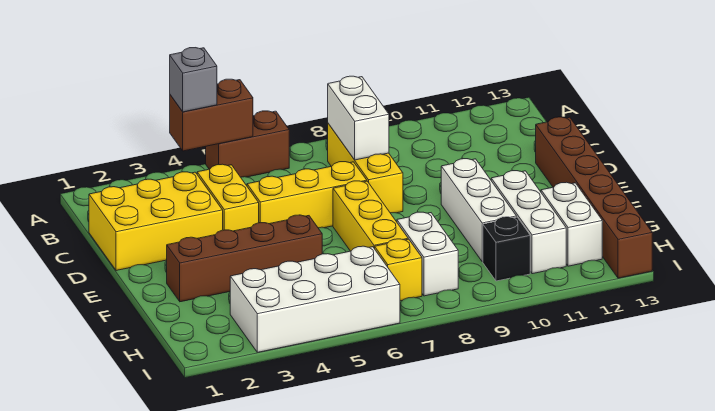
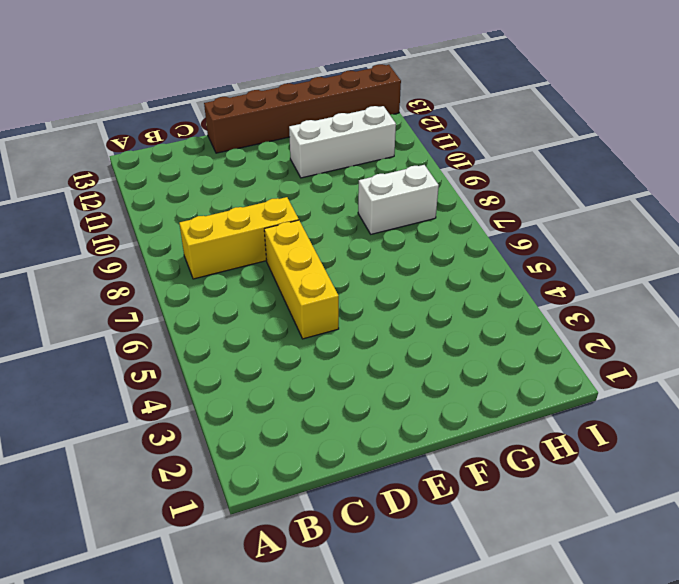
none -> brown brick A5:A6 level 1
none -> yellow brick C1:D3 level 1
none -> yellow brick C4:D4 level 1

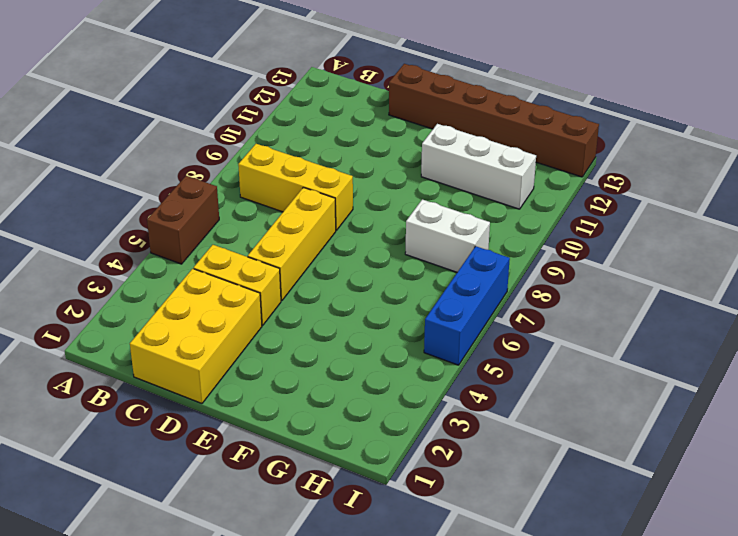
blue brick I5:I7 level 1 -> white brick H3:I6 level 1
none -> yellow brick E7:G7 level 1
none -> white brick E10:G10 level 1
none -> brown brick F2:F5 level 1

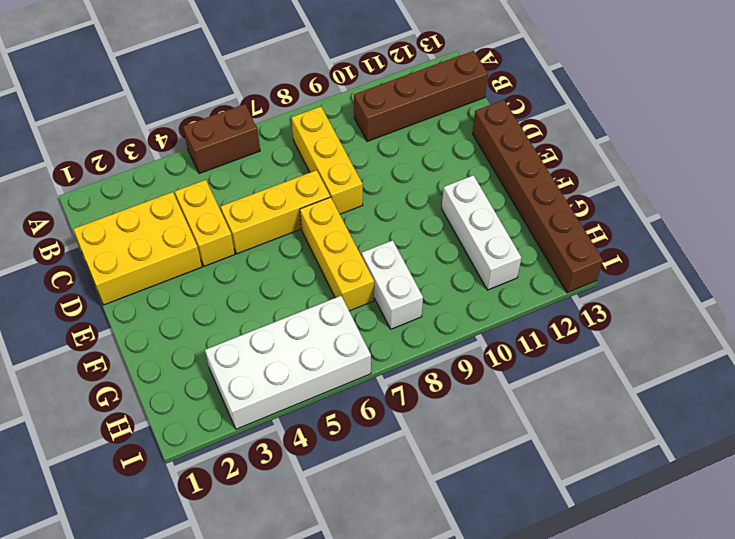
brown brick B10:B13 level 1 -> brown brick F2:F5 level 1
none -> white brick E10:G10 level 1
none -> white brick G12:H12 level 1
none -> yellow brick H7 level 1

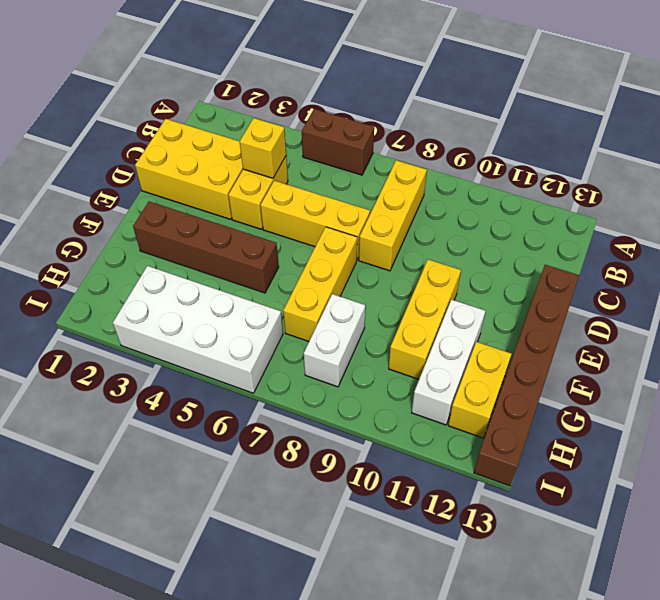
yellow brick C4 level 2 -> yellow brick H7 level 1
yellow brick E10:G10 level 1 -> white brick E10:G10 level 1
yellow brick G12:H12 level 1 -> white brick G12:H12 level 1
none -> black brick H10 level 1
none -> brown brick A4:A5 level 2
none -> white brick B8:C8 level 2

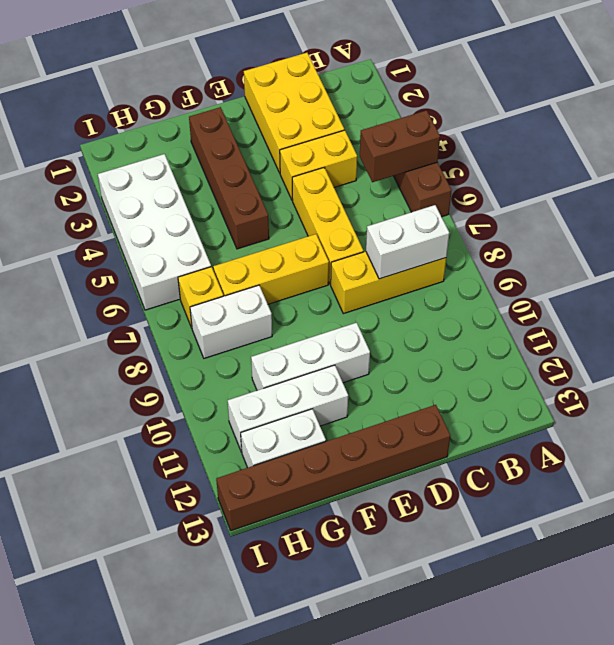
brown brick A5:B5 level 2 -> brown brick A4:A5 level 2
none -> black brick H10 level 1
none -> grey brick A4 level 3

